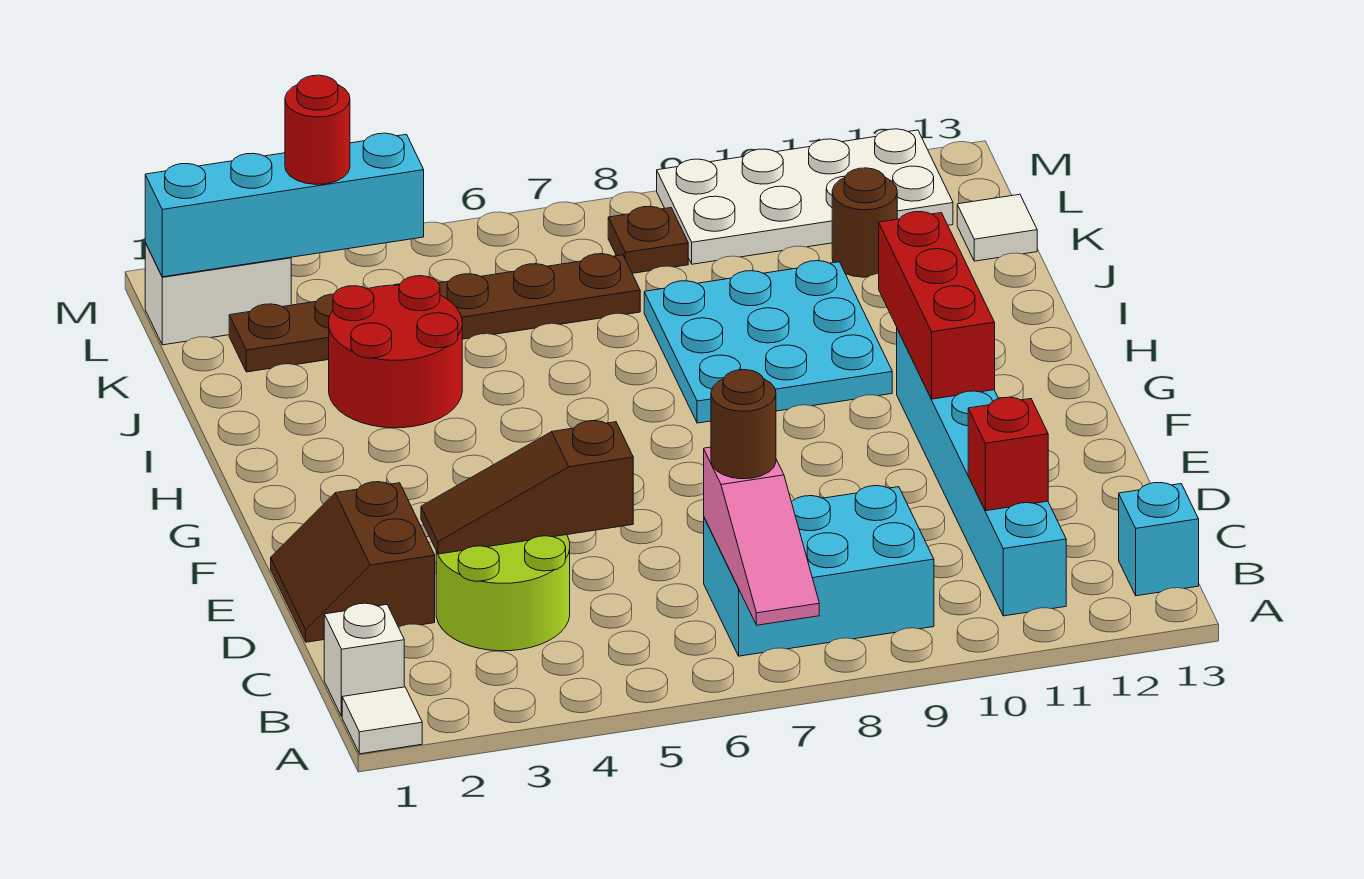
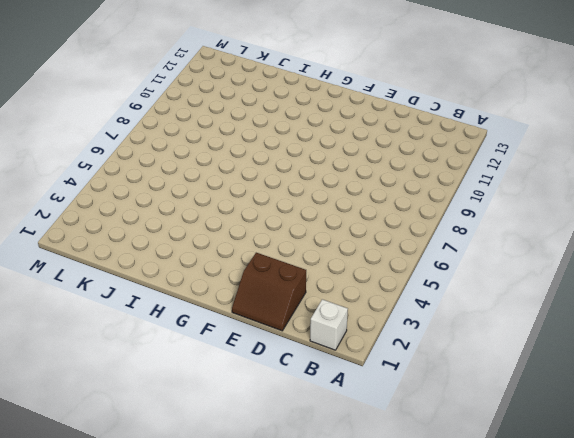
none -> white tile A1 level 1
none -> cyan brick B7:C9 level 1
none -> cyan brick B11:G11 level 1

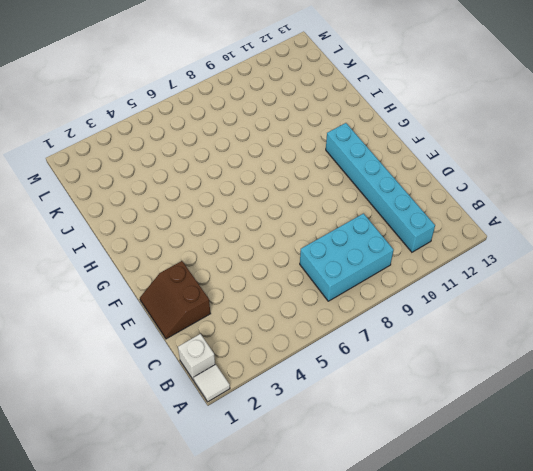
none -> cyan brick B13 level 1
none -> lime round brick C3:D4 level 1
none -> cyan plate H8:J10 level 1

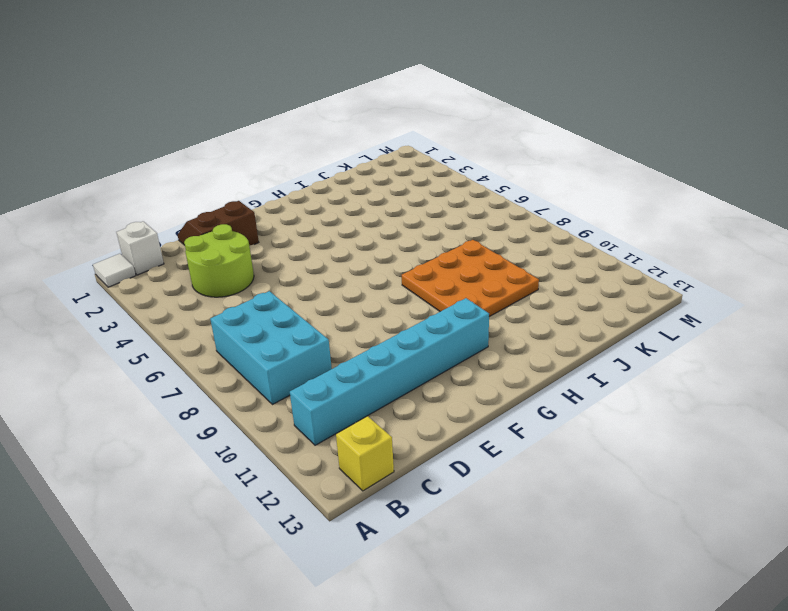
yellow brick B13 level 1 -> cyan brick B13 level 1
orange plate H8:J10 level 1 -> cyan plate H8:J10 level 1
none -> red round brick I3:J4 level 1
none -> brown plate K2:K7 level 1
none -> brown round brick K11 level 1

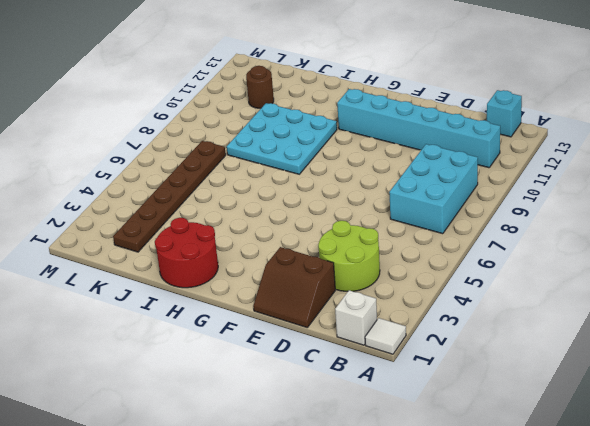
red round brick H1:I2 level 1 -> red round brick I3:J4 level 1
none -> white tile K13 level 1
none -> white brick L1:L2 level 1
none -> brown plate L8 level 1

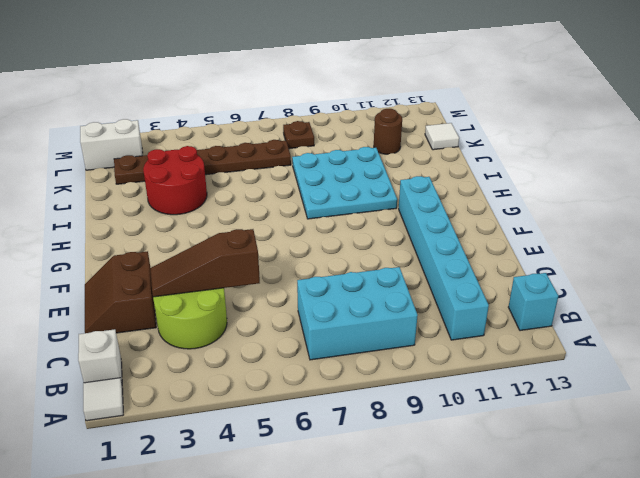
none -> white plate L9:M12 level 1
none -> pink slope A7:C7 level 2 top C
none -> red brick C11 level 2

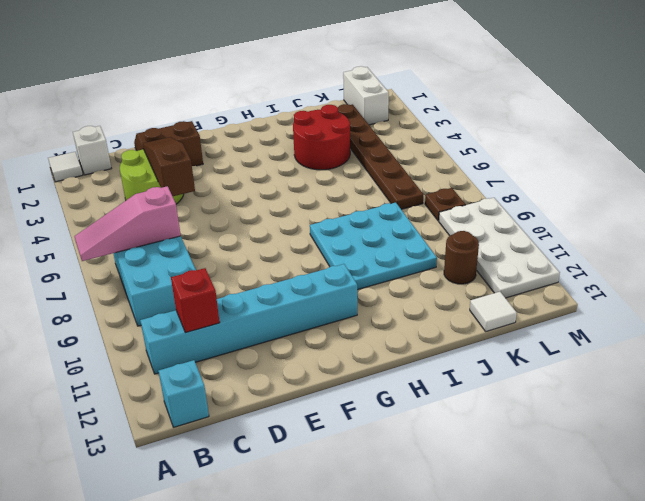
none -> red brick F11:H11 level 2
none -> cyan brick L1:L4 level 2
none -> brown round brick C7 level 3

